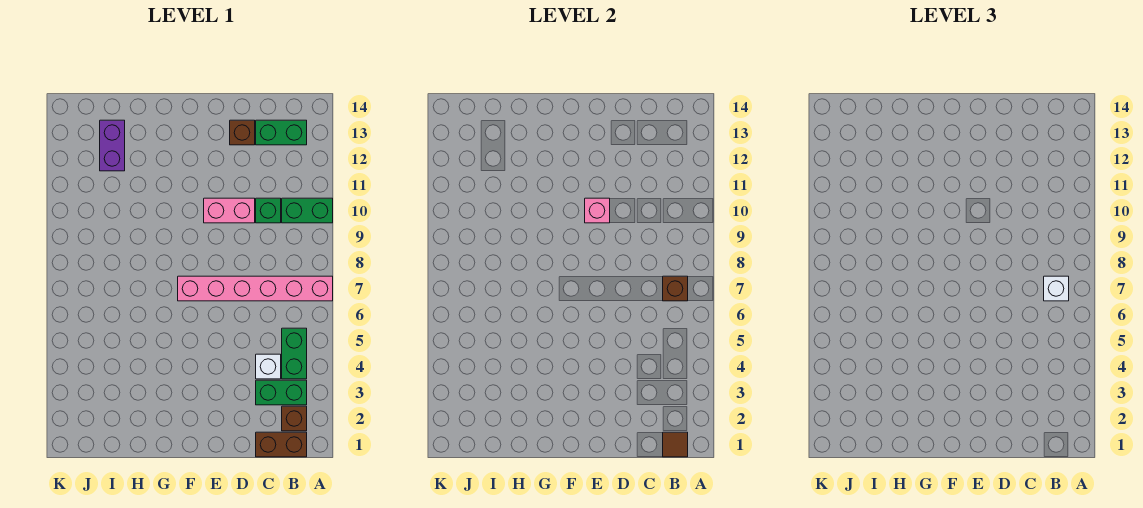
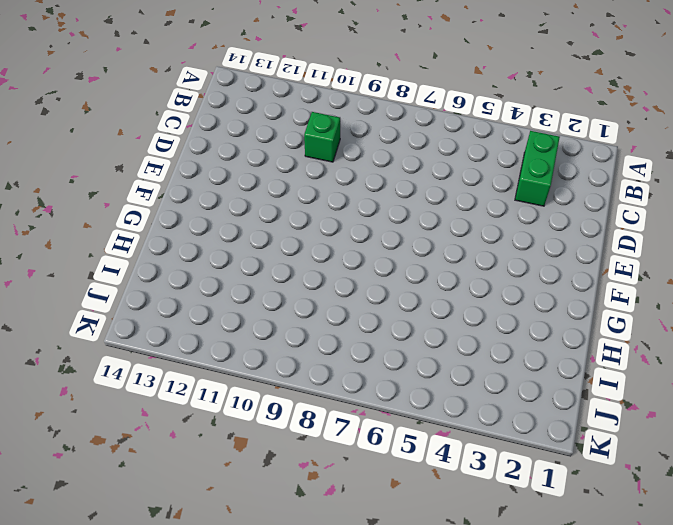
none -> pink brick A7:F7 level 1
none -> green brick A10:B10 level 1
none -> brown brick B1:C1 level 1

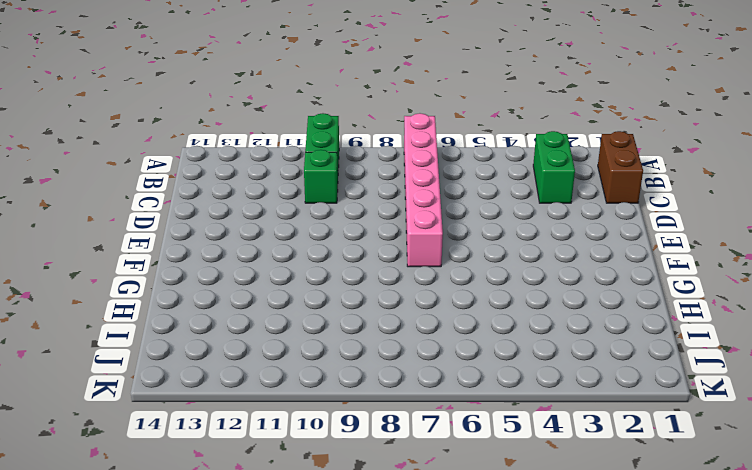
none -> brown brick B2 level 1
none -> green brick B4:B5 level 1
none -> green brick B13:C13 level 1

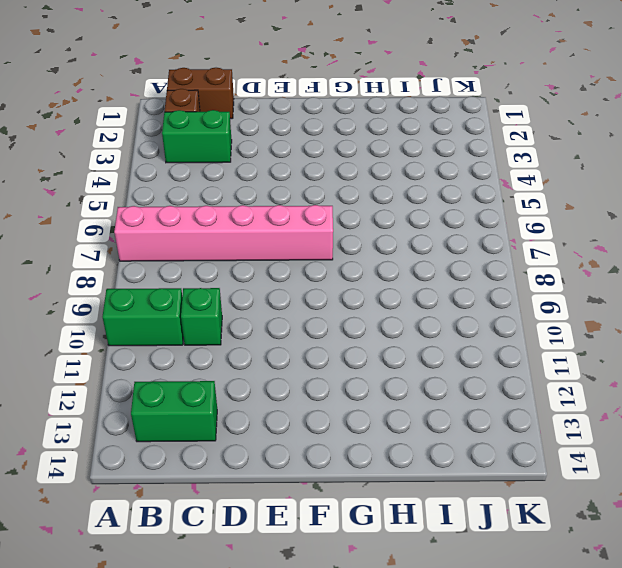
none -> green brick B4:B5 level 1
none -> white brick C4 level 1
none -> pink brick D10:E10 level 1

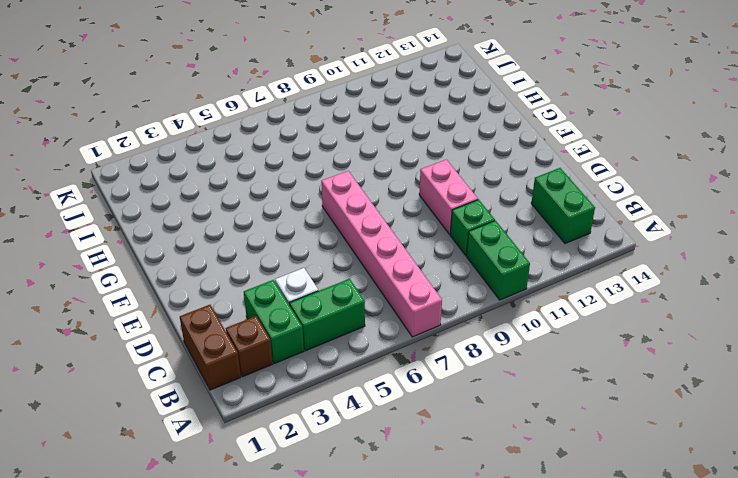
none -> brown brick D13 level 1
none -> purple brick I12:I13 level 1
none -> brown tile B1 level 2

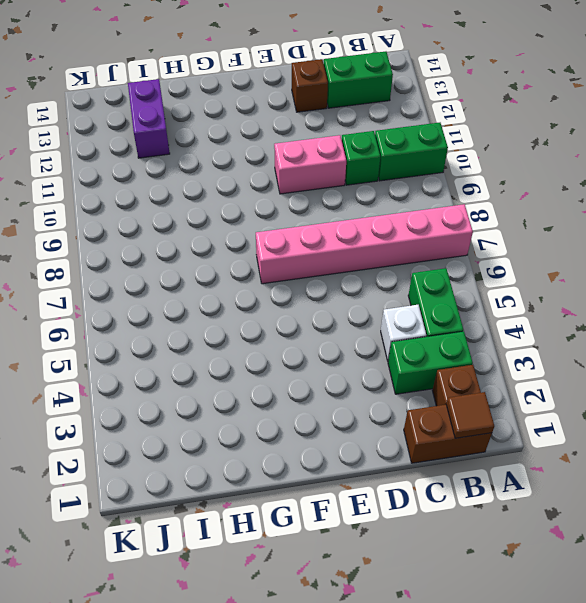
none -> brown brick B7 level 2
none -> pink brick E10 level 2
none -> white brick B7 level 3

